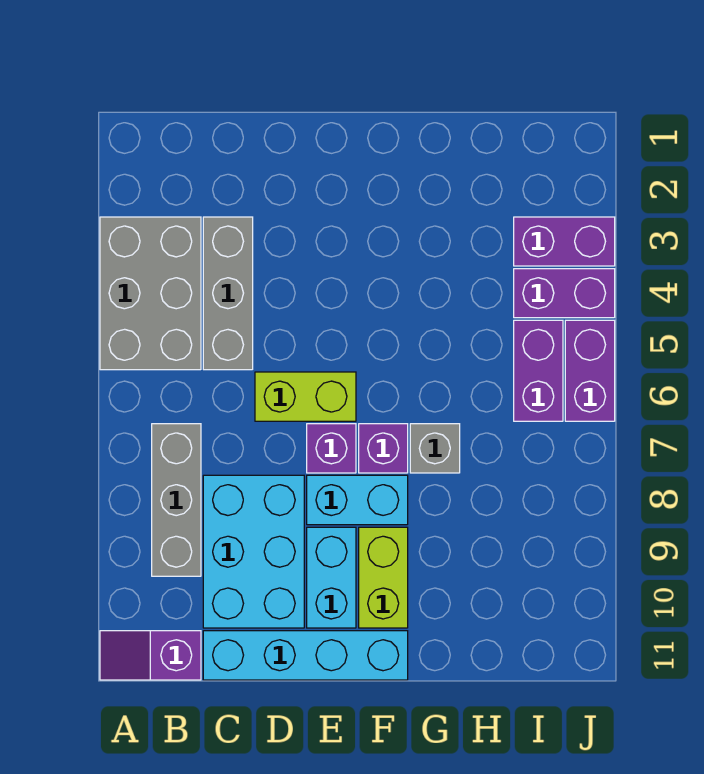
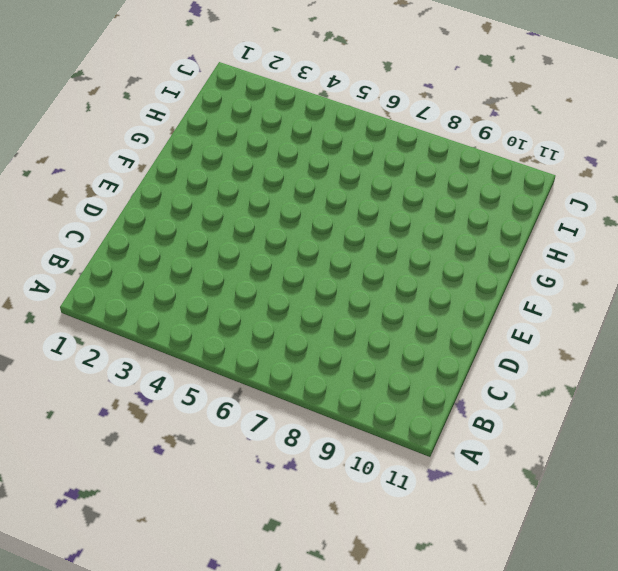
none -> grey brick A3:B5 level 1
none -> purple slope A11:B11 level 1 top B
none -> grey brick B7:B9 level 1

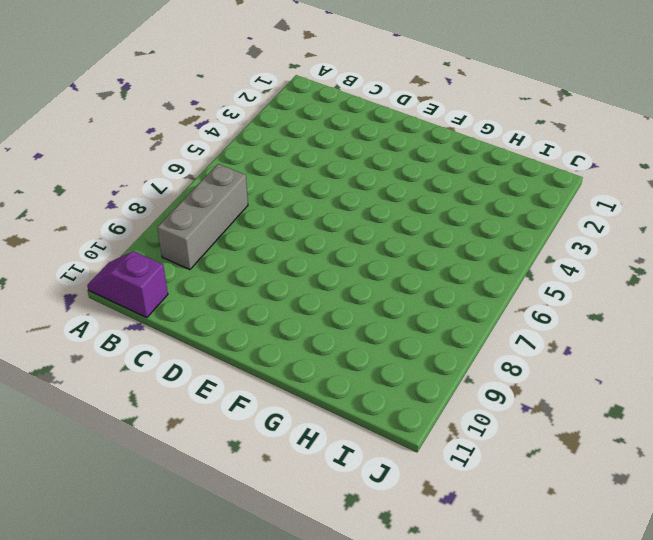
none -> grey brick A3:B5 level 1
none -> grey brick C3:C5 level 1
none -> cyan brick C8:D10 level 1

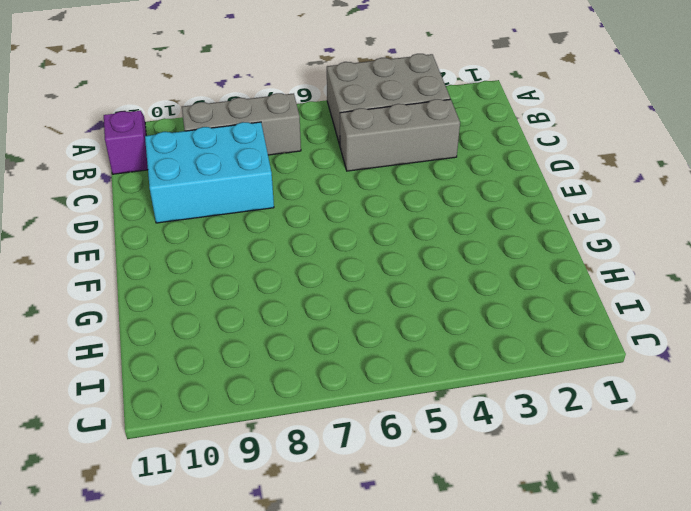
none -> cyan brick C11:F11 level 1
none -> lime brick D6:E6 level 1
none -> purple brick E7 level 1

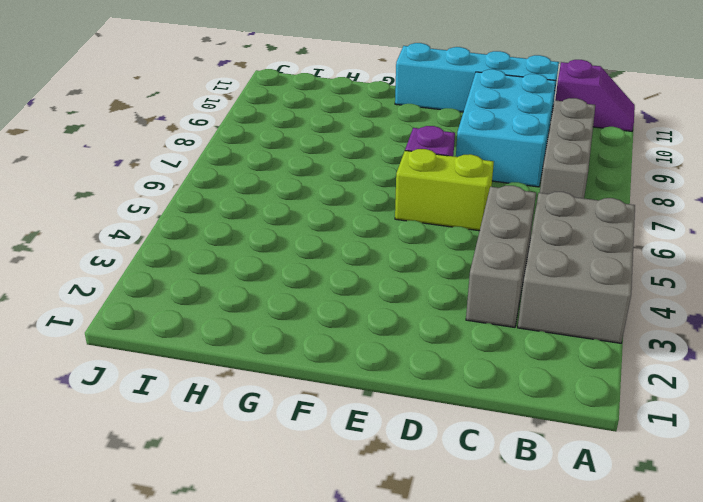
none -> cyan brick E8:F8 level 1
none -> cyan brick E9:E10 level 1
none -> purple brick F7 level 1

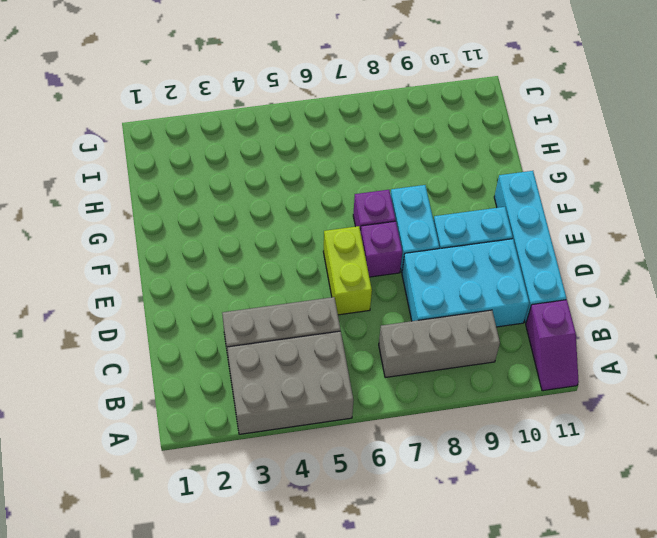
none -> lime brick F9:F10 level 1
none -> grey brick G7 level 1
none -> purple brick I3:J3 level 1

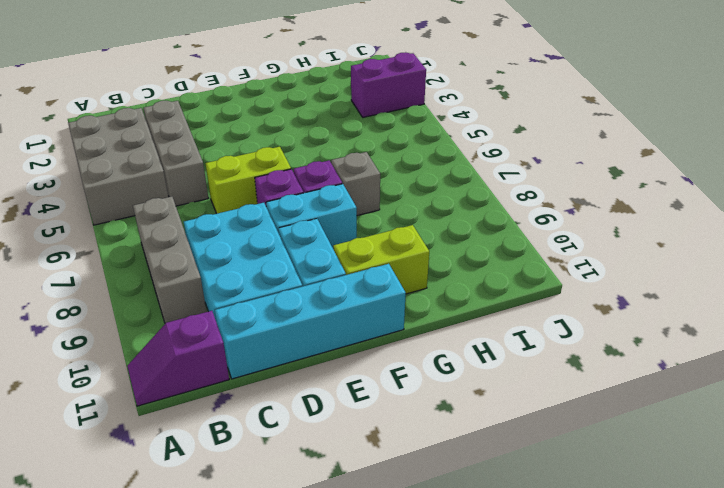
lime brick F10:G10 level 1 -> lime brick F9:F10 level 1
none -> purple brick I4:J4 level 1
none -> purple brick I5:I6 level 1
none -> purple brick J5:J6 level 1

